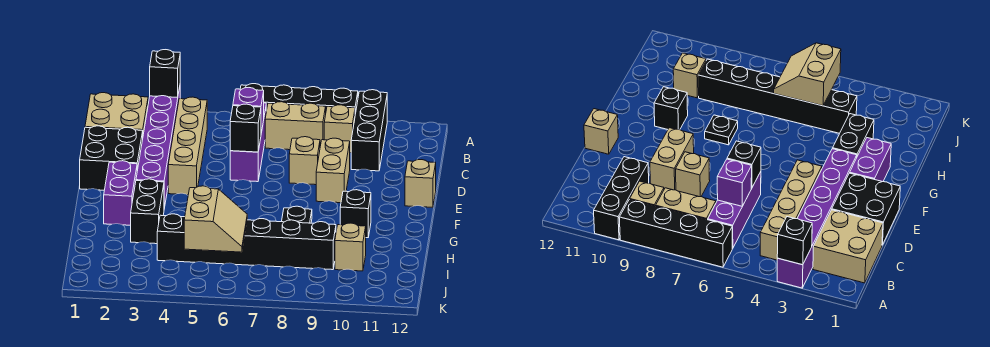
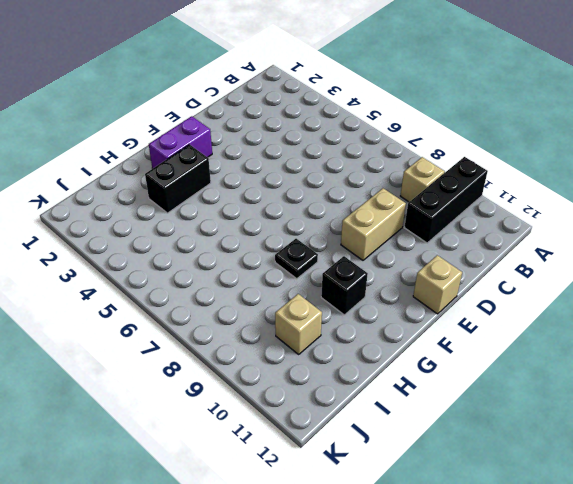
none -> purple brick A3:F3 level 1
none -> black brick A6:A9 level 1
none -> tan brick B1:C2 level 1

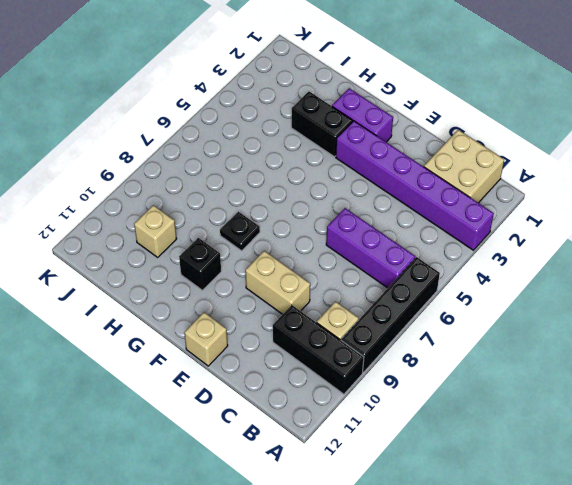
none -> tan brick B4:E4 level 1
none -> tan brick B7:B8 level 1
none -> black brick D1:E2 level 1

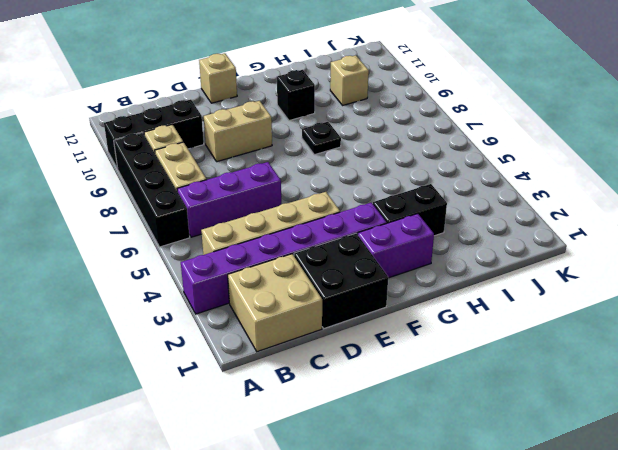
none -> tan brick D8 level 1
none -> black brick I4:I9 level 1
none -> black brick A3 level 2

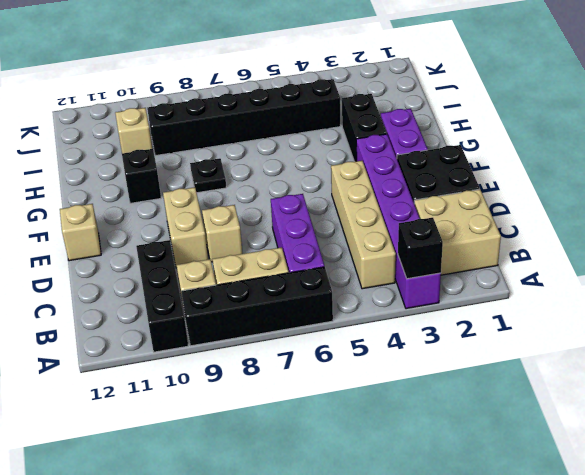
none -> purple brick C6 level 2
none -> black brick D6 level 2
none -> tan slope I5:J6 level 2 top 5

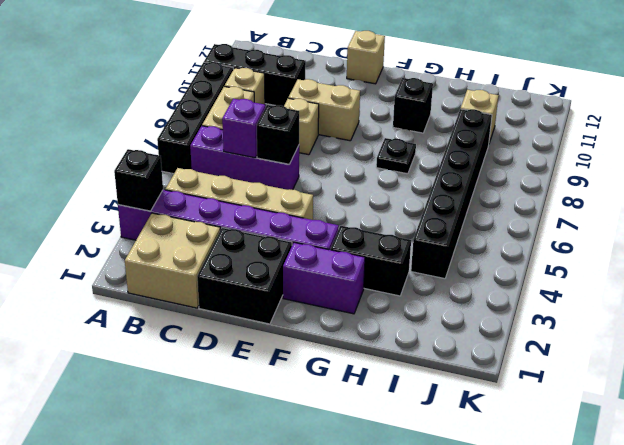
none -> tan slope I5:J6 level 2 top 5

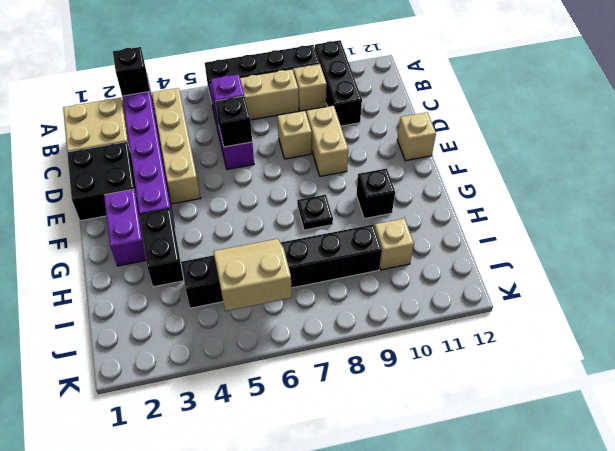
tan slope I5:J6 level 2 top J -> tan slope I5:J6 level 2 top 5

